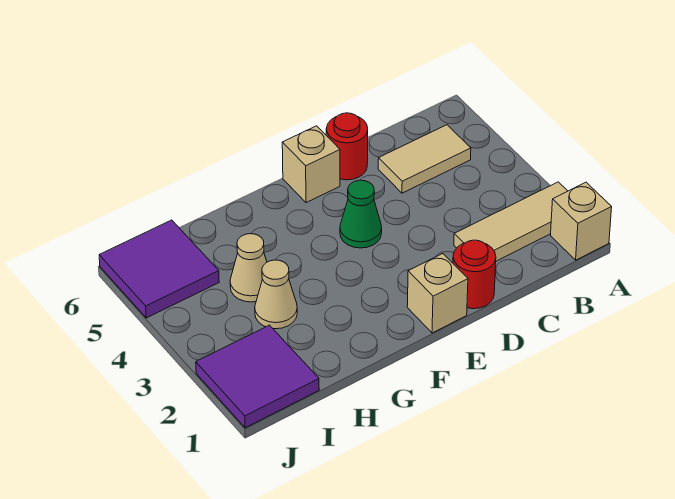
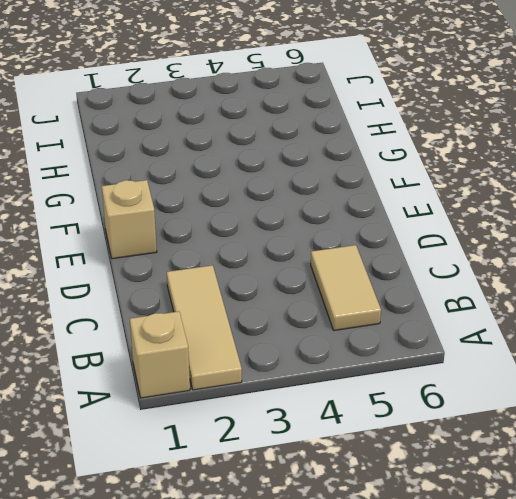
none -> red round brick D1 level 1
none -> red round brick D6 level 1
none -> green cone E4 level 1

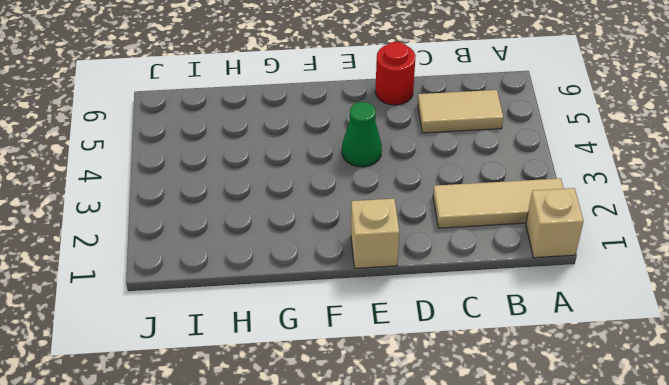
none -> red round brick D1 level 1
none -> tan brick E6 level 1
none -> tan cone H3 level 1

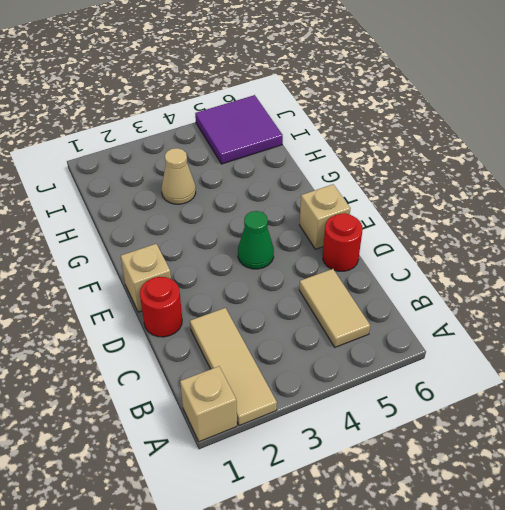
none -> tan cone H4 level 1
none -> purple tile I1:J2 level 1

